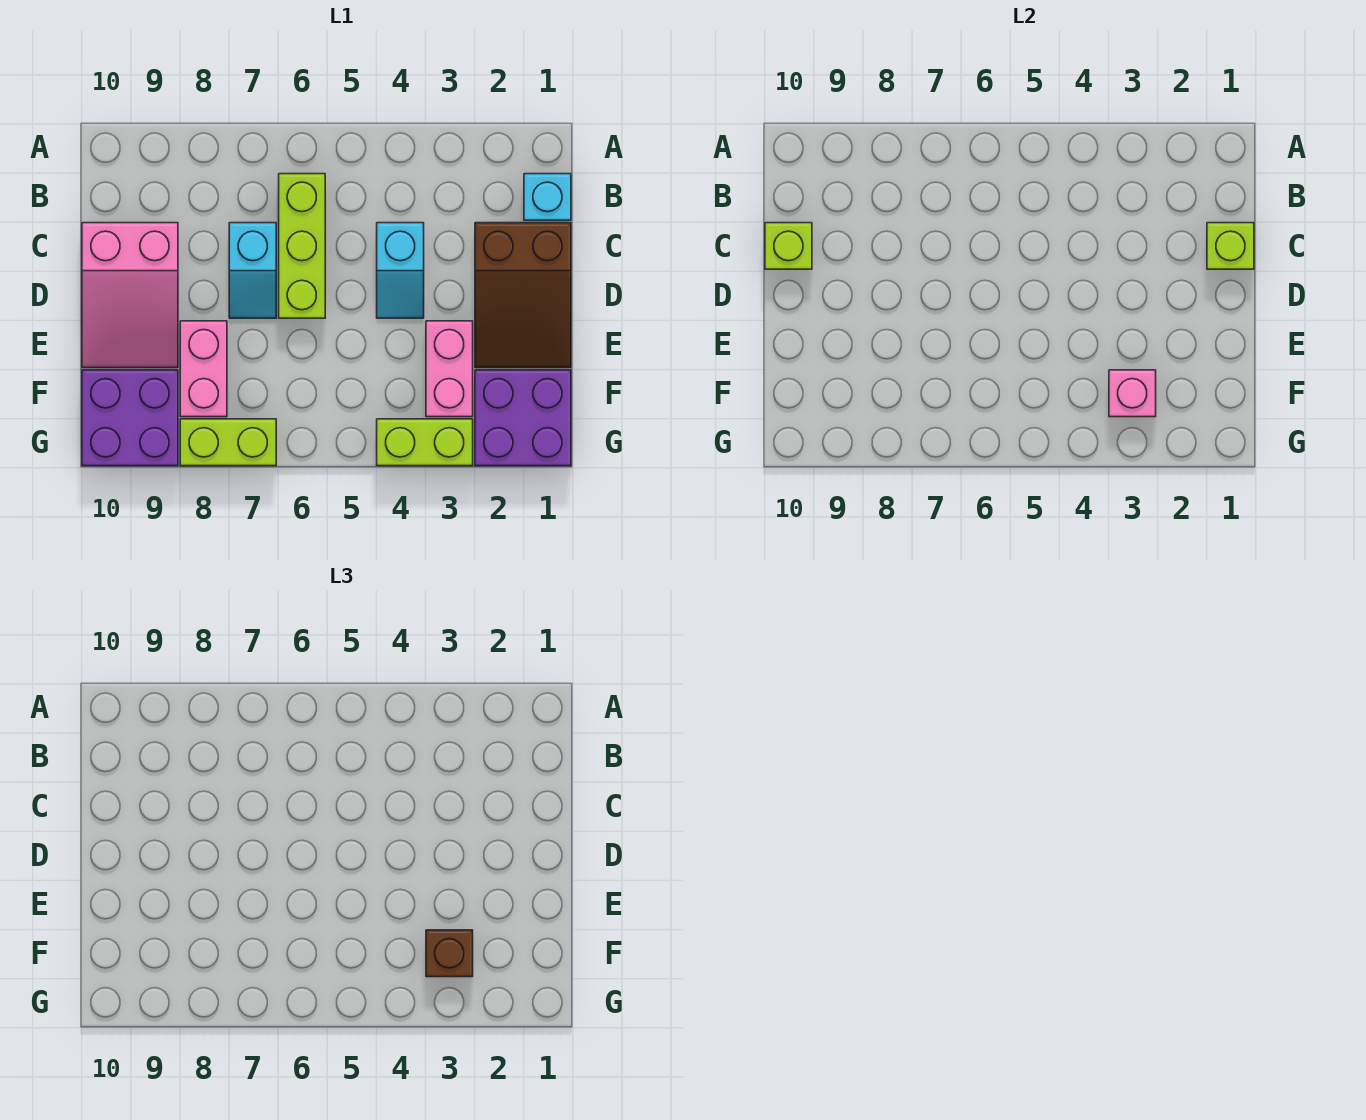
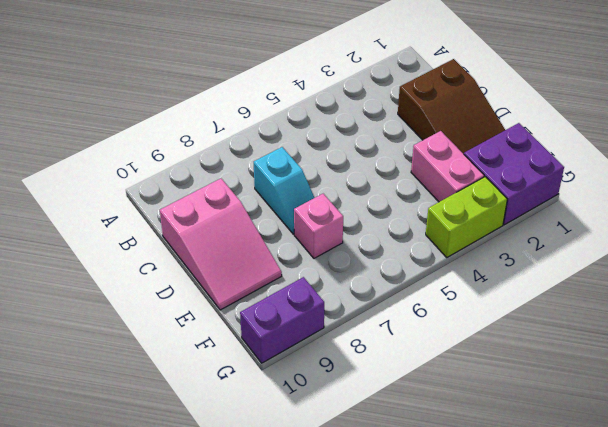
pink brick E7 level 1 -> pink brick F3 level 2
purple brick G9:G10 level 1 -> purple brick F9:G10 level 1
none -> cyan brick B1 level 1
none -> lime brick B6:D6 level 1
none -> cyan slope C4:D4 level 1 top C

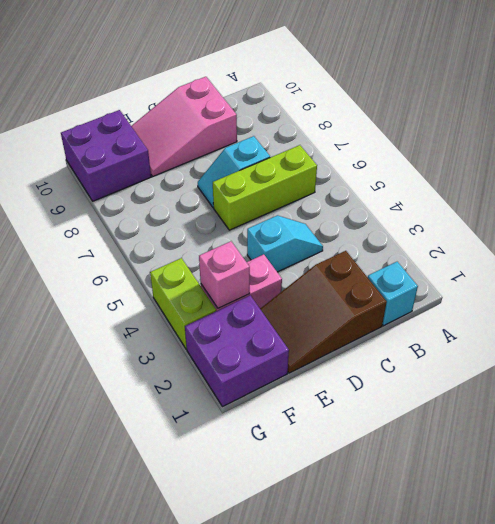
cyan slope C4:D4 level 1 top D -> cyan slope C4:D4 level 1 top C
none -> pink brick E8:F8 level 1
none -> lime brick G7:G8 level 1
none -> lime brick C1 level 2

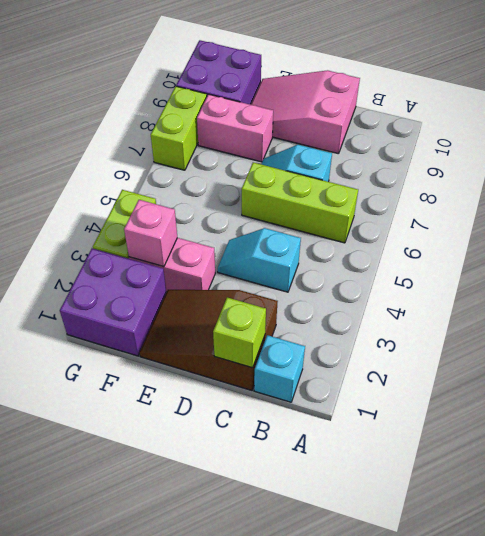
none -> lime brick C10 level 2
none -> brown brick F3 level 3

